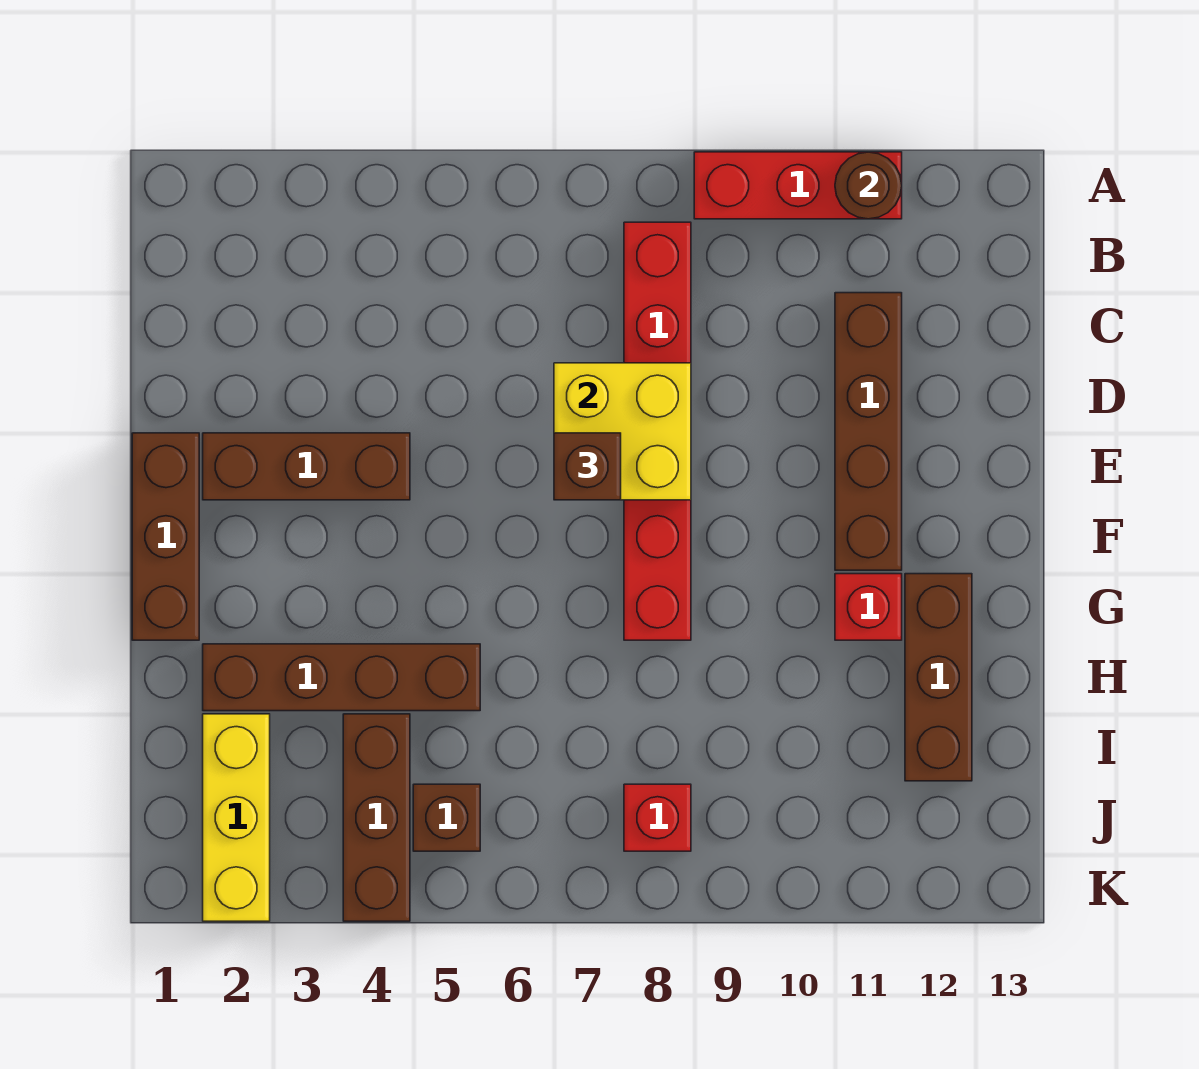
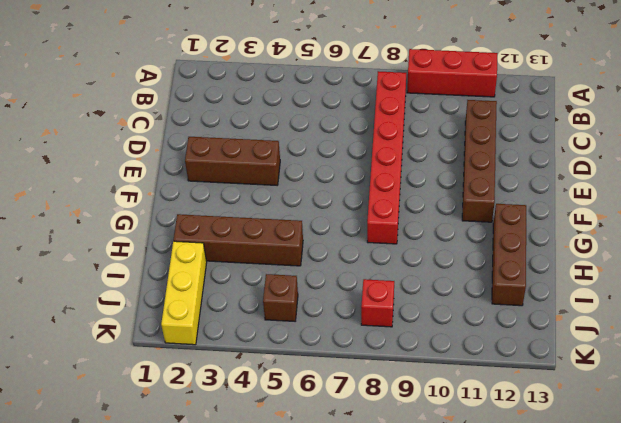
none -> brown brick E1:G1 level 1
none -> red brick G11 level 1
none -> brown brick I4:K4 level 1

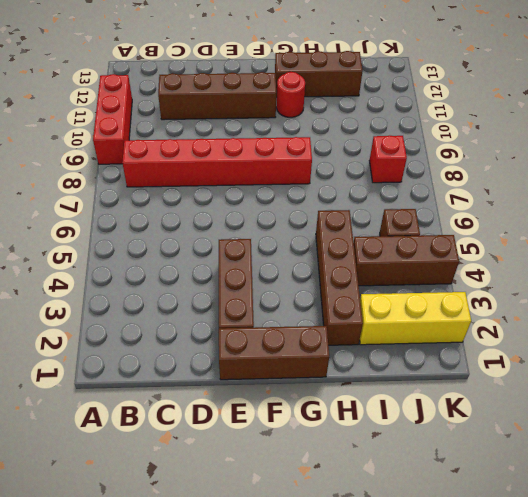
red round brick G11 level 1 -> red brick G11 level 1
none -> brown round brick A11 level 2
none -> yellow brick D7:E8 level 2
none -> brown brick E7 level 3

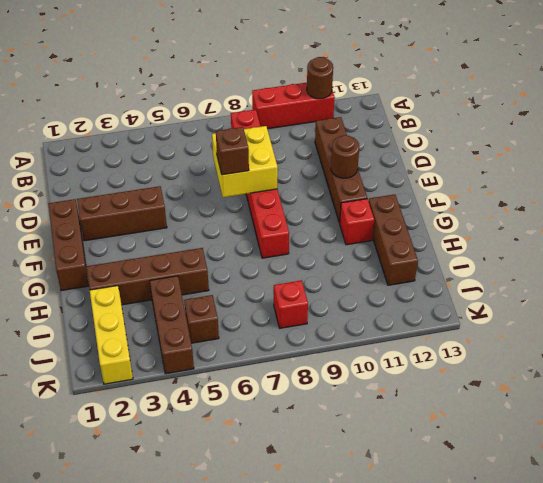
brown round brick E11 level 2 -> none

